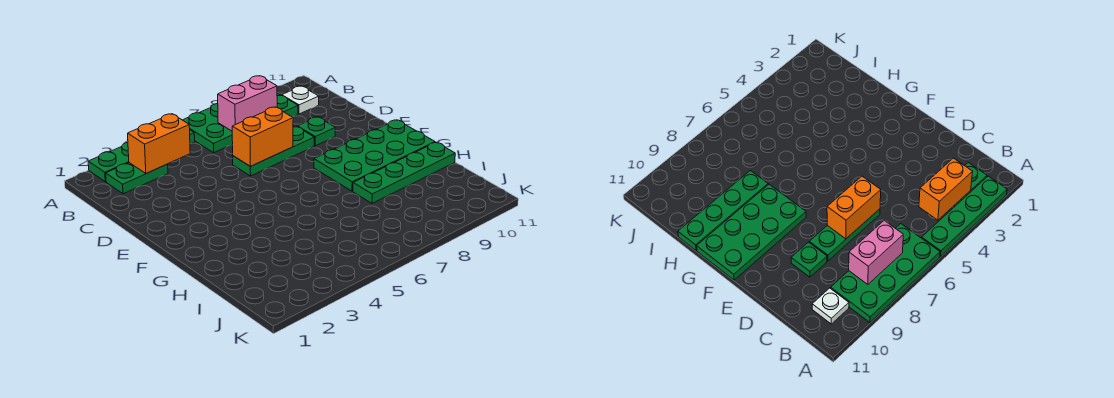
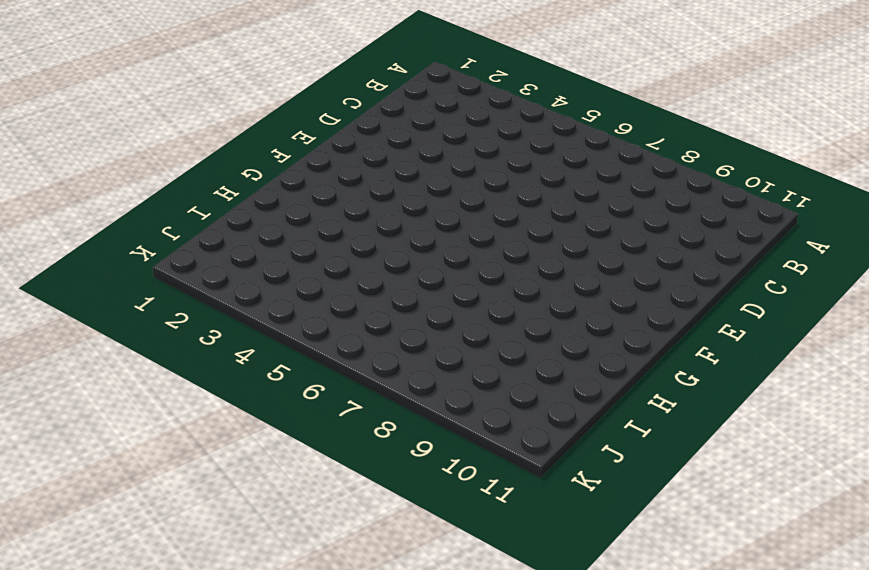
none -> green plate A2:A5 level 1
none -> green plate A6:B9 level 1

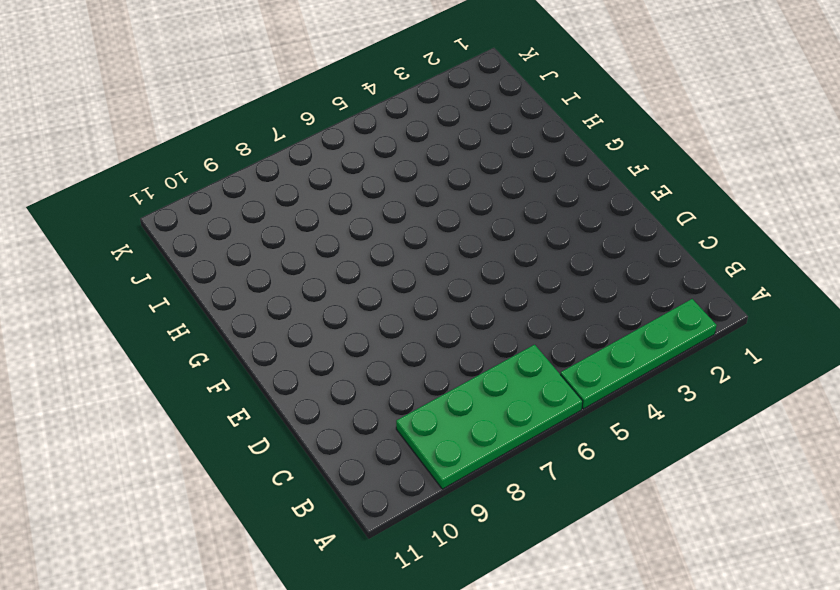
none -> green plate B2:B3 level 1
none -> white plate B10 level 1

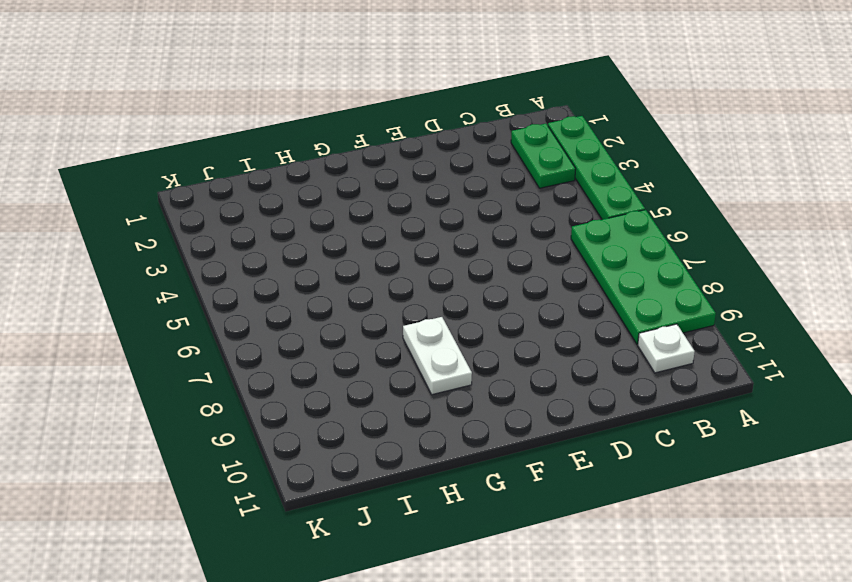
white plate G8:G9 level 1 -> green plate F8:G11 level 1
none -> green plate D6:D8 level 1
none -> green plate D9 level 1

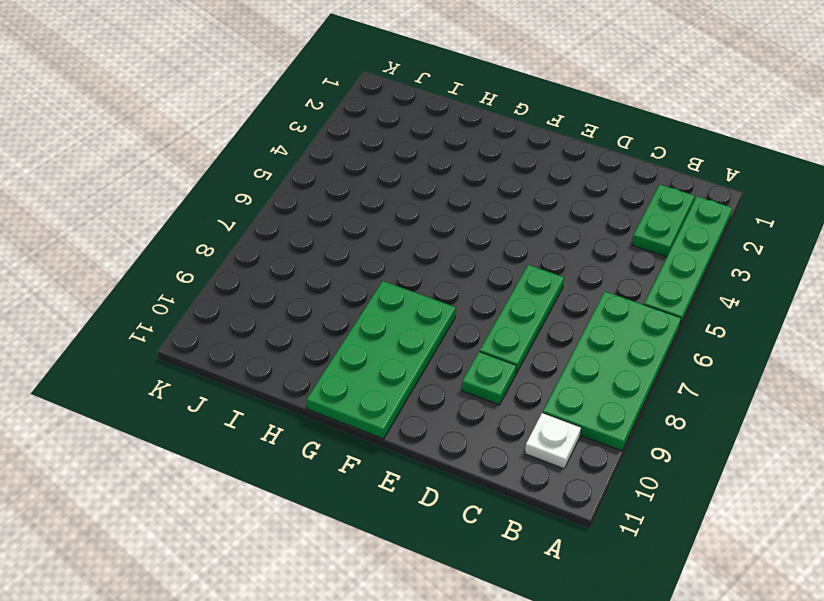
none -> green plate H8:H11 level 1
none -> orange brick B3:B4 level 2

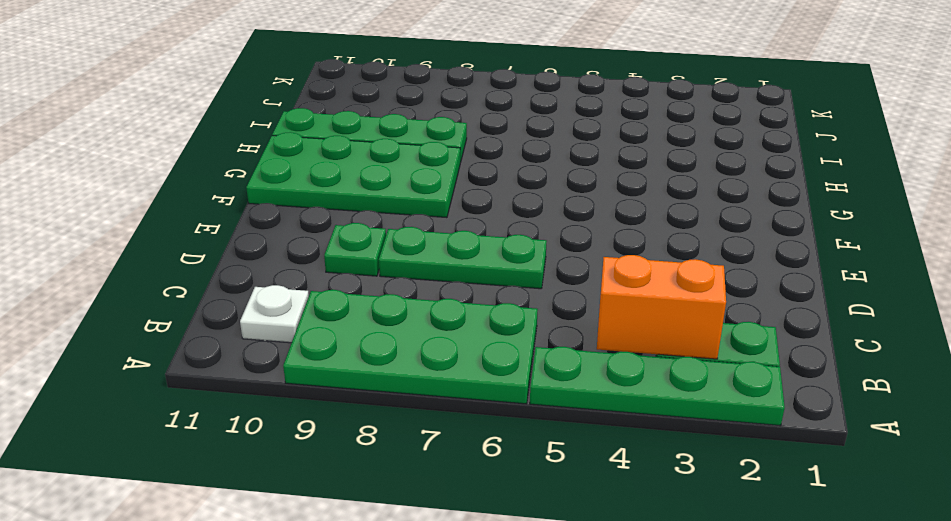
none -> pink brick B7:B8 level 2
none -> orange brick D6:D7 level 2

